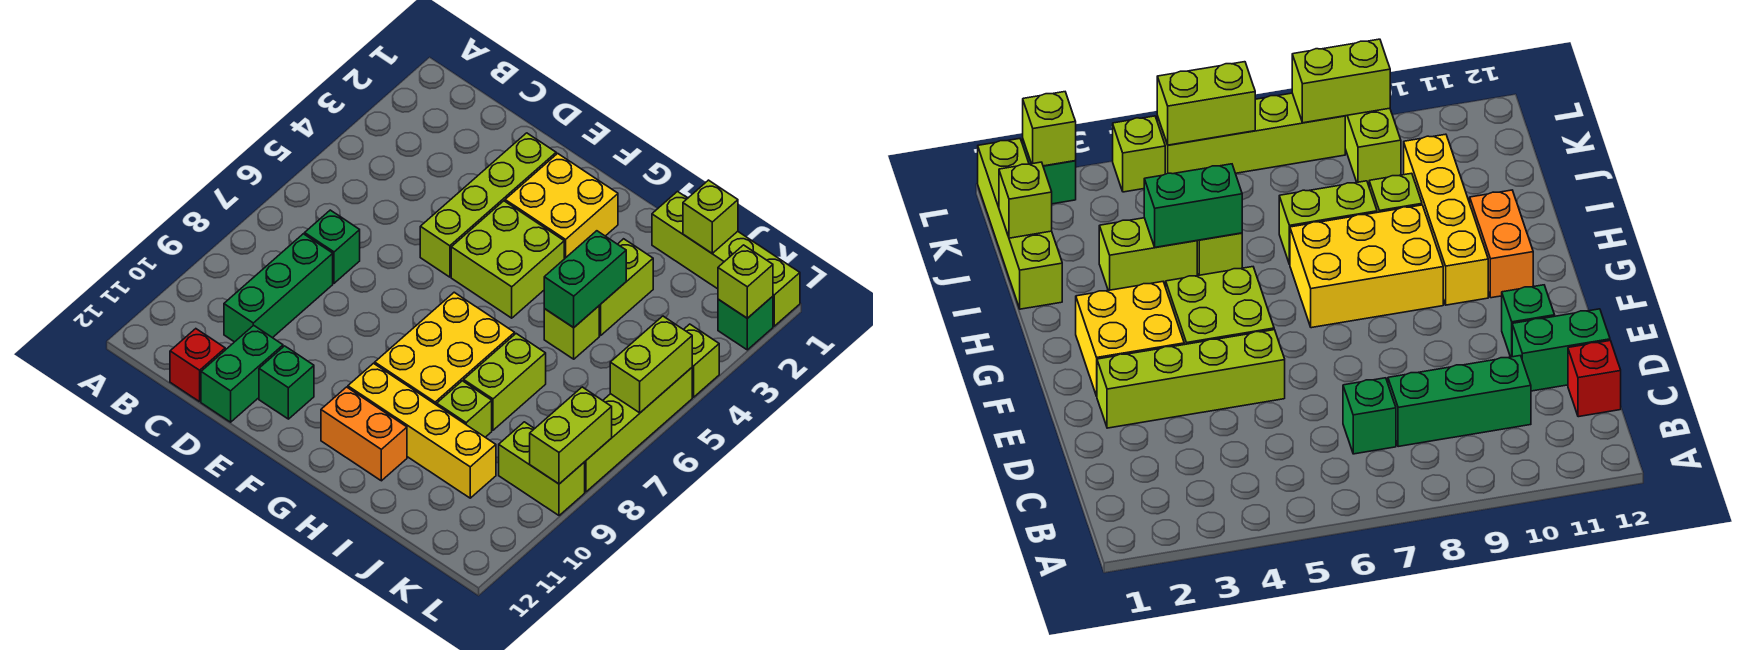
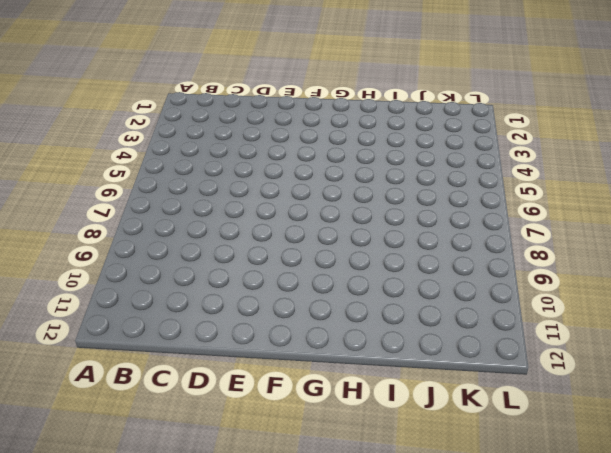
none -> green brick C7 level 1
none -> green brick C8:C10 level 1
none -> red brick C12 level 1

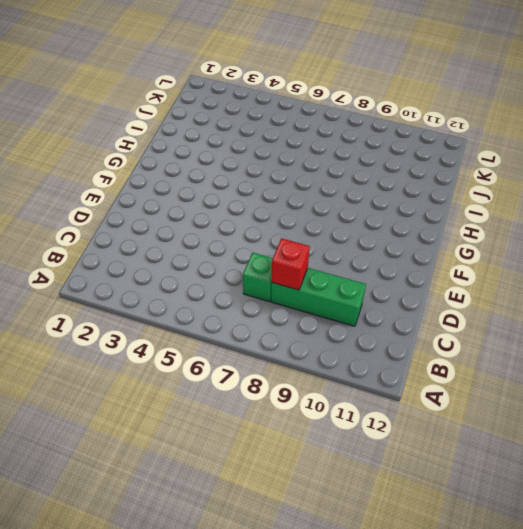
red brick C8 level 2 -> red brick C12 level 1
none -> green brick D11:D12 level 1
none -> lime brick E2:E5 level 1
none -> green brick E11 level 1

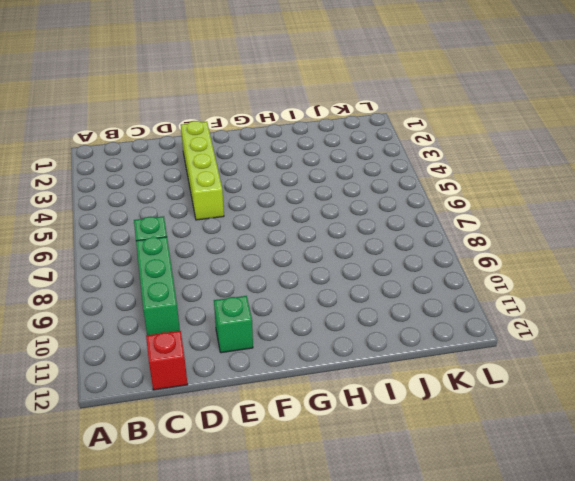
none -> green brick D11:D12 level 1
none -> yellow brick F2:G3 level 1
none -> lime brick F4:G5 level 1

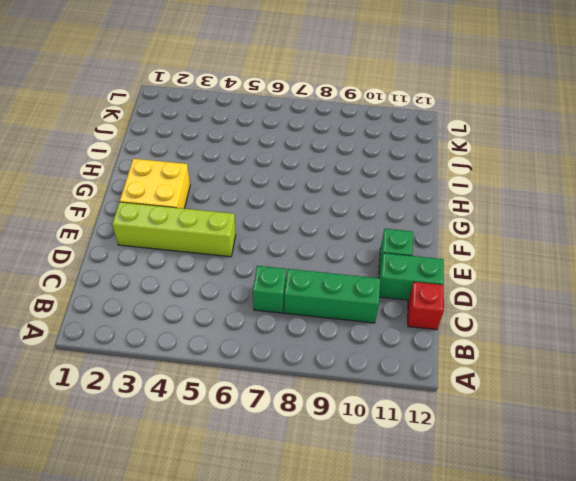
none -> lime brick F4:G5 level 1
none -> yellow brick G7:H9 level 1
none -> yellow brick G10:J10 level 1

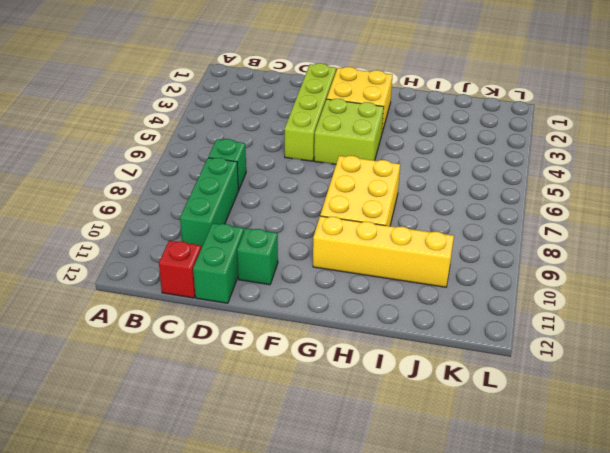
none -> orange brick G11:H11 level 1
none -> lime brick I1:L1 level 1
none -> lime brick I3:I4 level 1

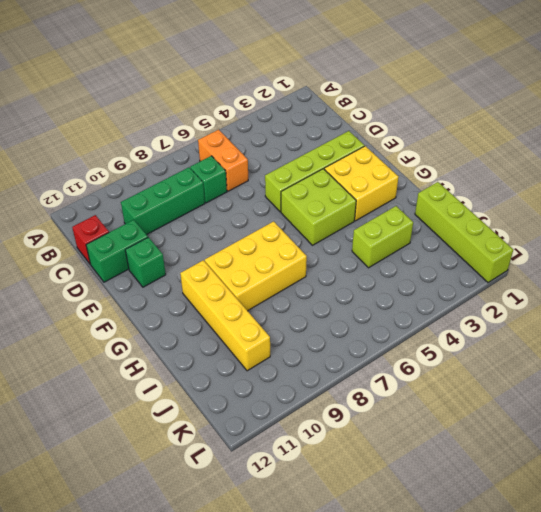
orange brick B6:C6 level 1 -> orange brick G11:H11 level 1
none -> lime brick I5 level 1
none -> lime brick I7:I8 level 1
none -> lime brick I9 level 1

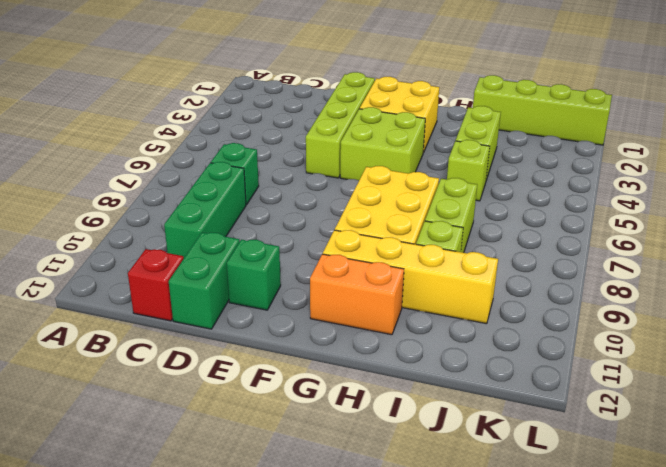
none -> lime brick K9:L9 level 1
none -> green brick L2 level 1
none -> lime brick L4 level 1

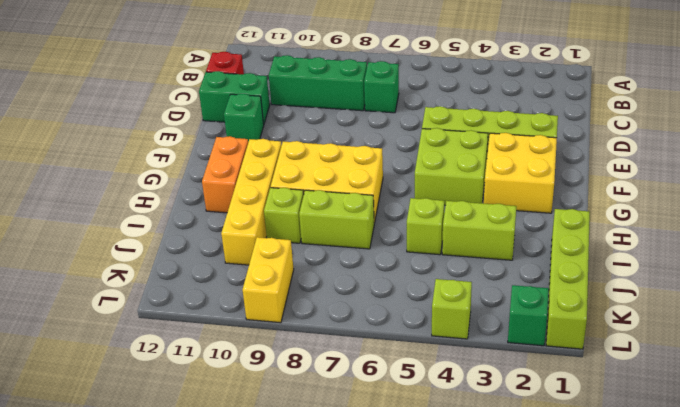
yellow brick K9:L9 level 1 -> lime brick K9:L9 level 1
none -> lime brick L5:L8 level 1
none -> green brick I4:I5 level 2
none -> lime brick J1 level 2

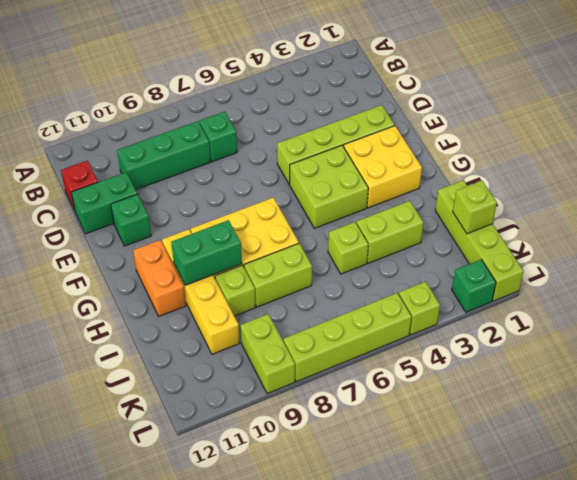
green brick H9:H10 level 2 -> green brick I4:I5 level 2
none -> lime brick L2 level 2
none -> lime brick L5:L6 level 2
none -> lime brick L8:L9 level 2

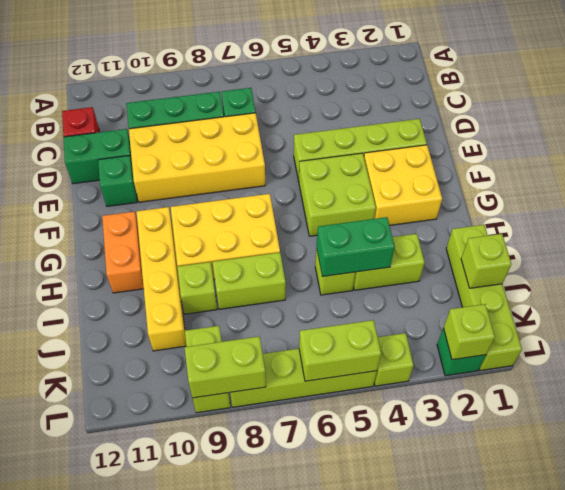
yellow brick D7:E10 level 1 -> none

